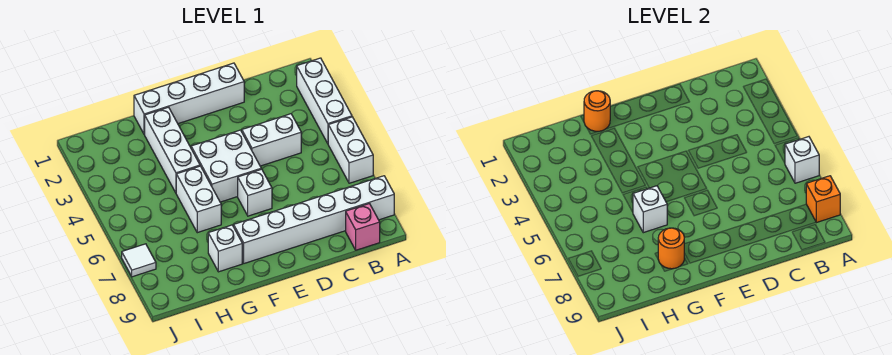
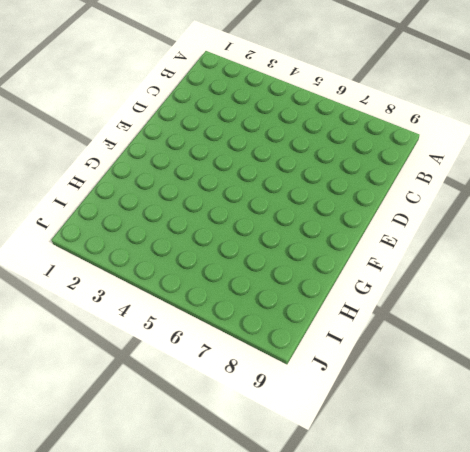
none -> white brick A2:A4 level 1
none -> white brick A5:A6 level 1
none -> white brick A8:F8 level 1

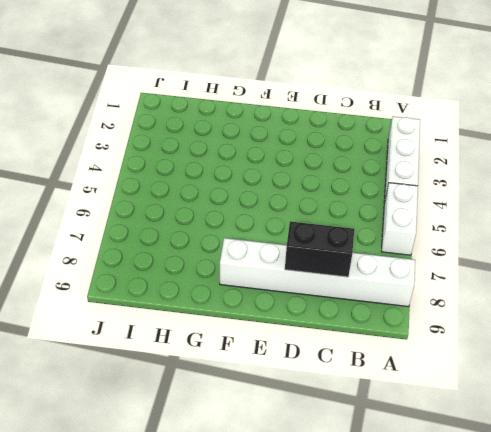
black brick C8:D8 level 2 -> none
none -> pink brick B9 level 1
none -> white brick C4:D4 level 1
none -> white brick D1:G1 level 1

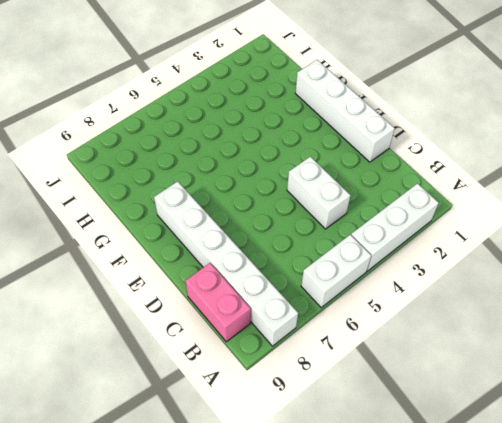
pink brick B9:C9 level 1 -> pink brick B9 level 1
none -> white brick E4:F5 level 1
none -> white brick E6 level 1
none -> white brick G2:G4 level 1

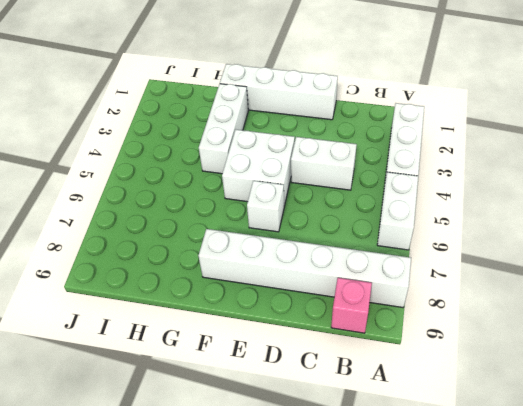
none -> white brick G5:G6 level 1
none -> white brick G8 level 1
none -> white tile J7 level 1

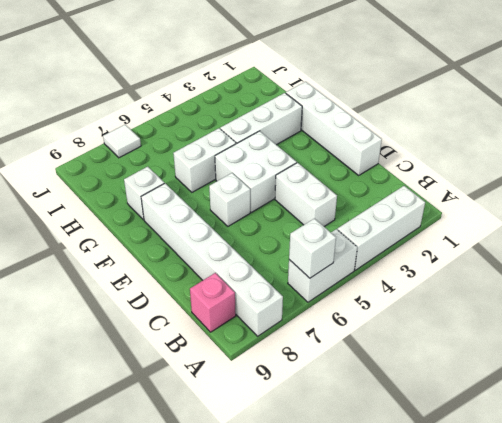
none -> orange brick A8 level 2
none -> orange round brick G1 level 2
none -> white brick G6 level 2

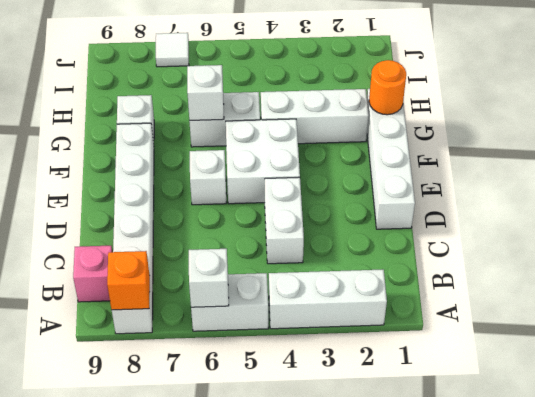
none -> orange round brick G8 level 2

